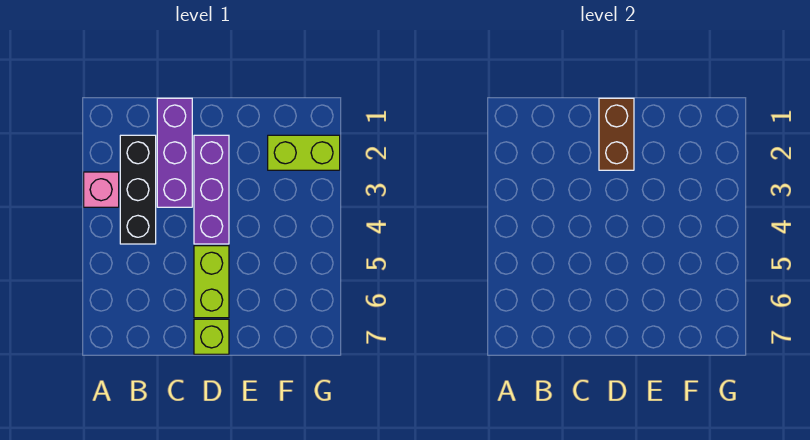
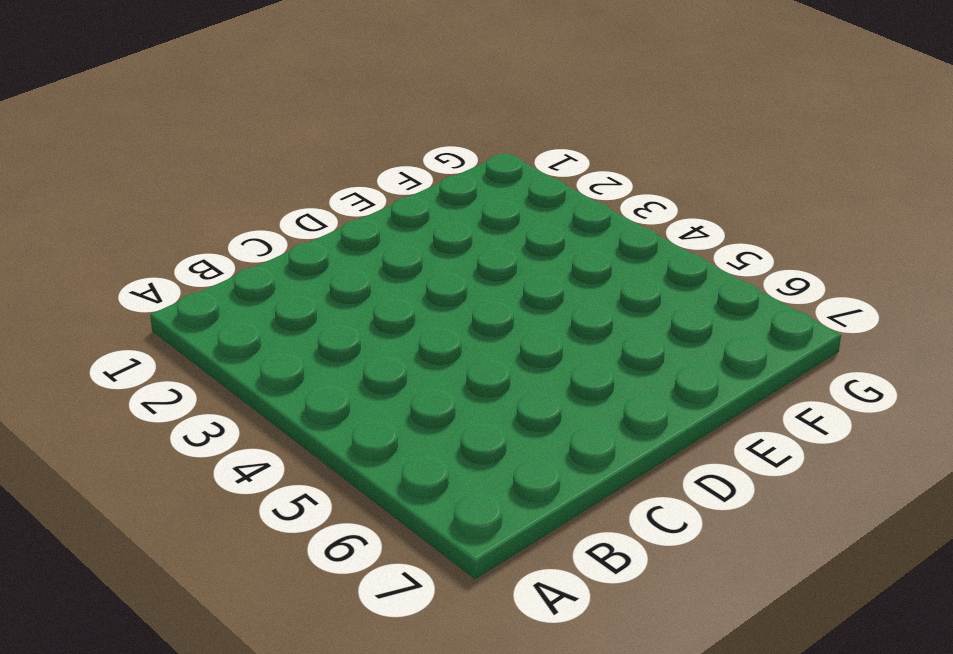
none -> pink brick A3 level 1
none -> black brick B2:B4 level 1

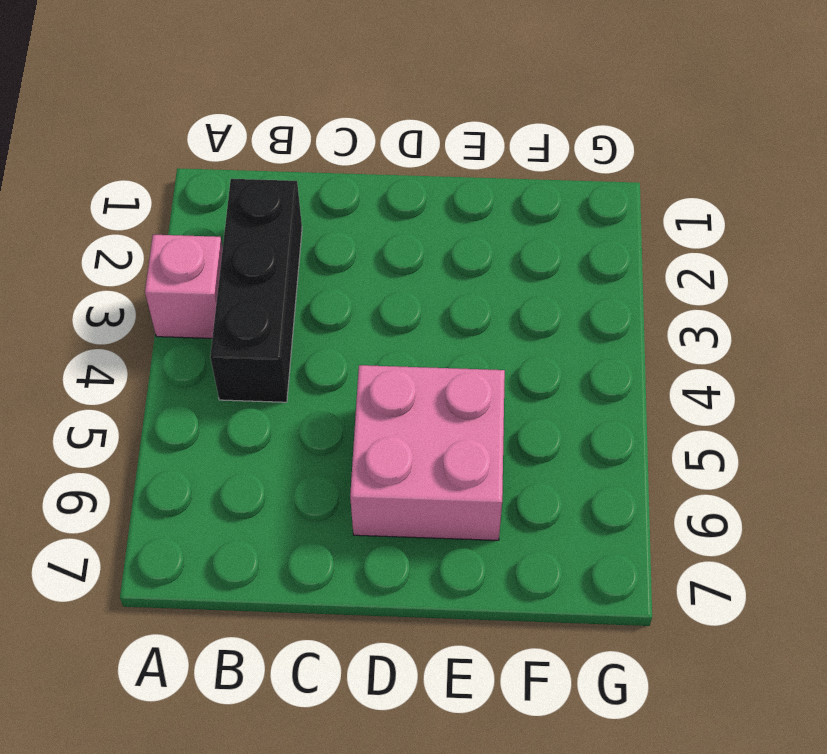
pink brick D5:E6 level 1 -> lime brick D5:D6 level 1
none -> purple brick C1:C3 level 1
none -> purple brick D2:D4 level 1

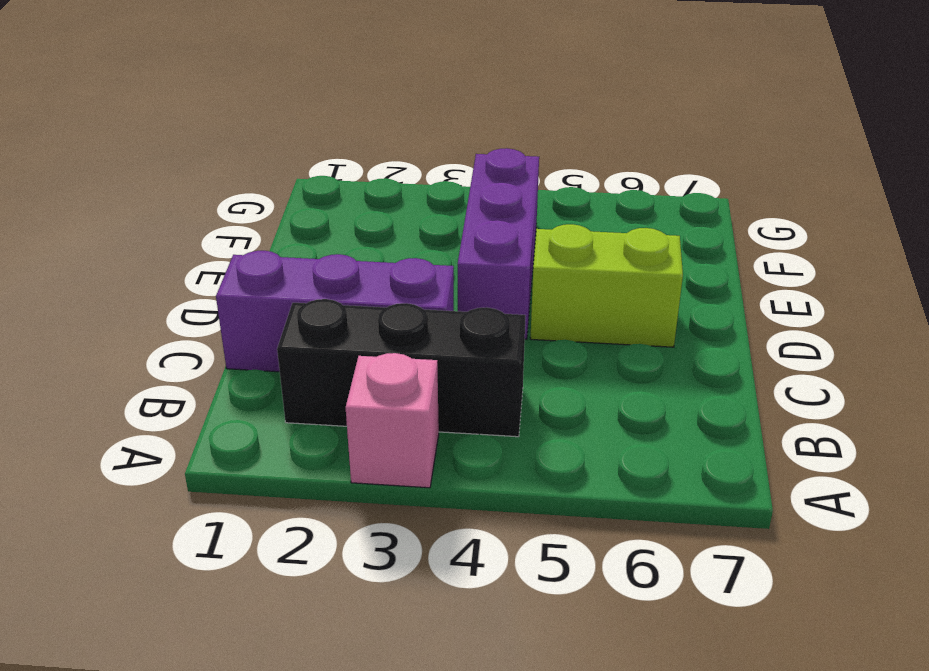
purple brick D4:F4 level 1 -> purple brick D2:D4 level 1
none -> lime brick D7 level 1
none -> lime brick F2:G2 level 1

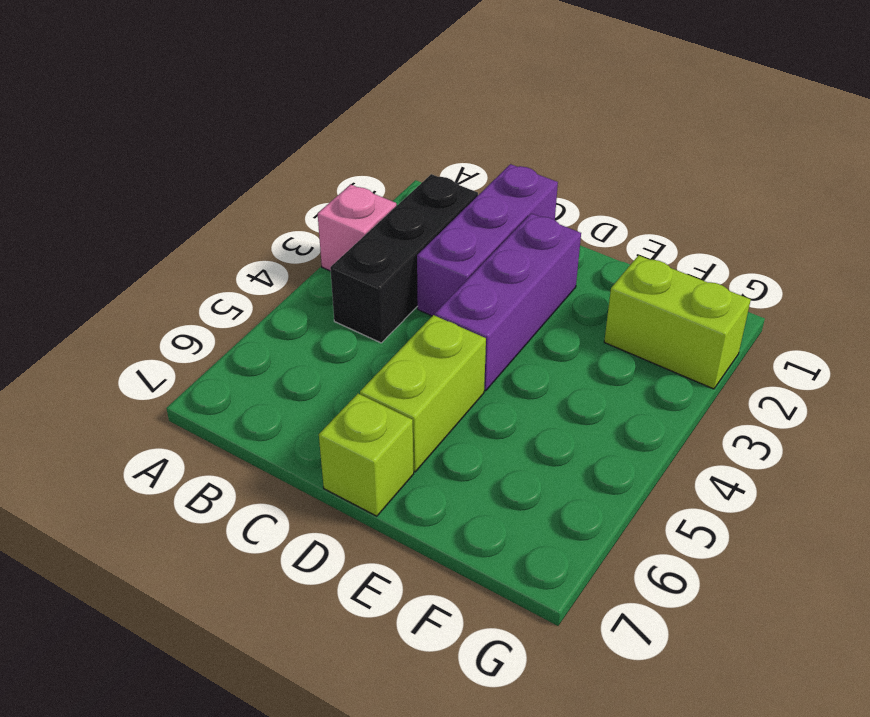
none -> brown brick D1:D2 level 2

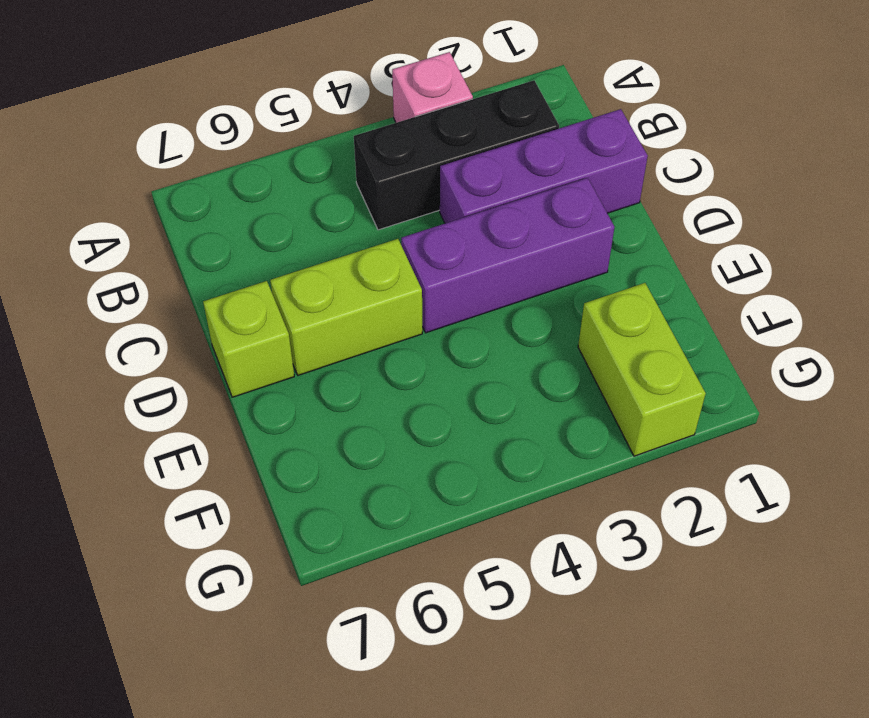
none -> brown brick D1:D2 level 2

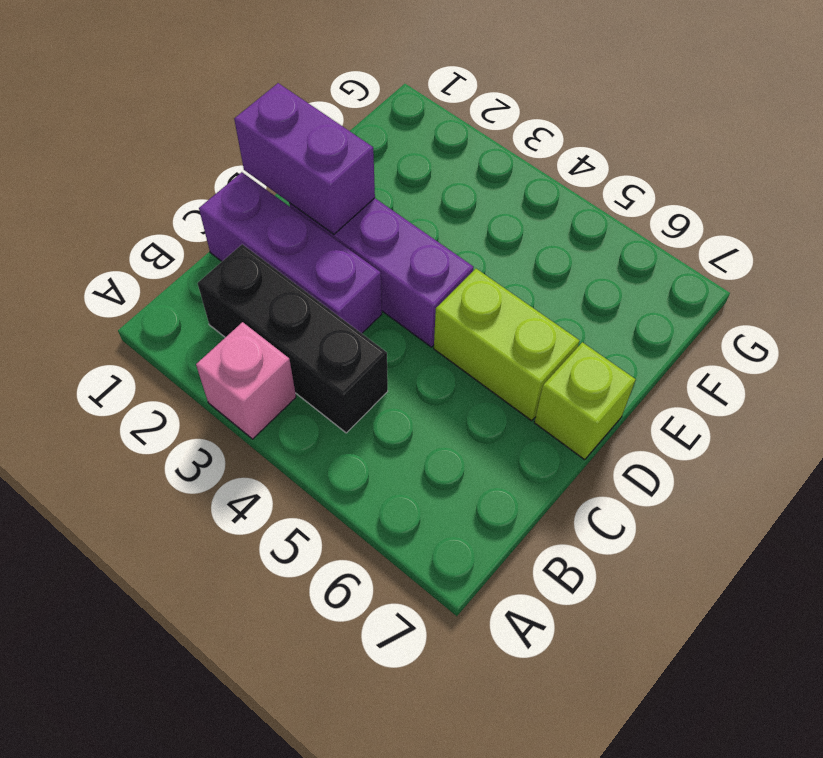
purple brick D1:D2 level 2 -> brown brick D1:D2 level 2
none -> lime brick F2:G2 level 1

